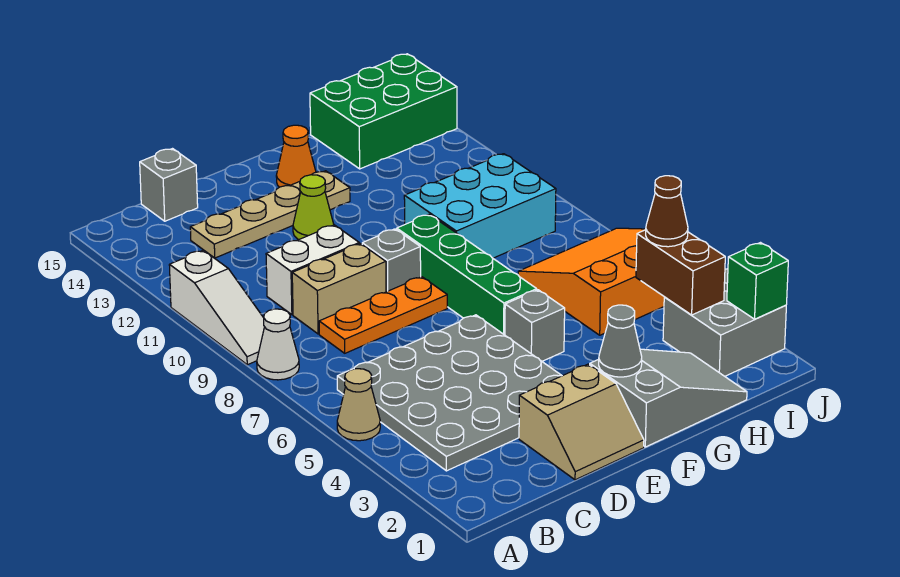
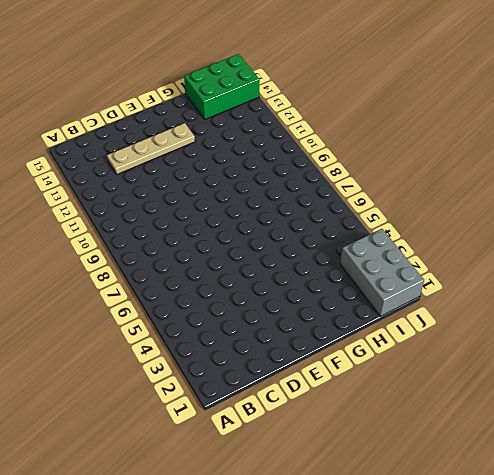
grey brick I1:J3 level 1 -> grey brick I2:J3 level 1
none -> tan cone A5 level 1
none -> white cone A8 level 1
none -> white slope A9:A11 level 1 top 11

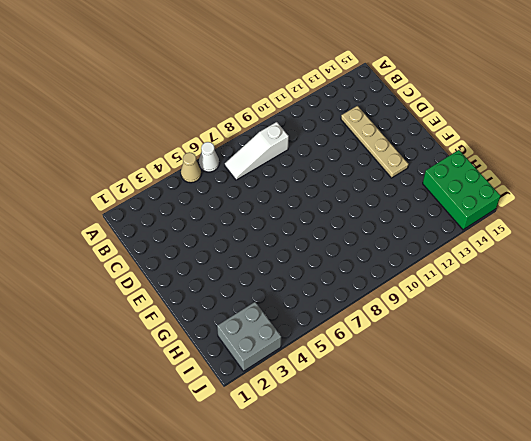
white cone A6 level 1 -> white cone A8 level 1
white slope B7:B9 level 1 top 9 -> white slope A9:A11 level 1 top 11
none -> grey plate B3:E6 level 1
none -> orange plate C8:E8 level 1
none -> tan brick C9:D9 level 1

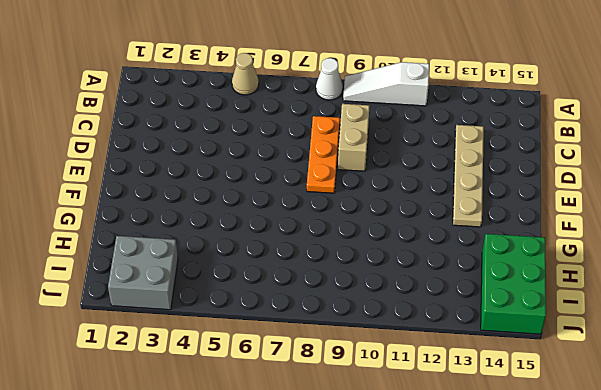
none -> grey plate B3:E6 level 1
none -> white brick C10:D10 level 1
none -> grey brick C15 level 1

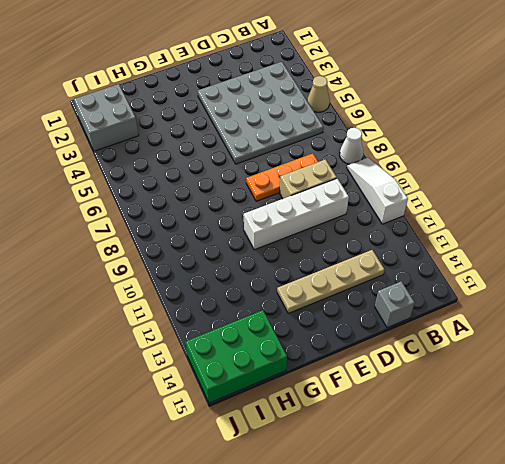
white brick C10:F10 level 1 -> white brick C10:D10 level 1
none -> tan slope D1:E2 level 1 top 2
none -> grey brick E9 level 1
none -> lime cone E12 level 1

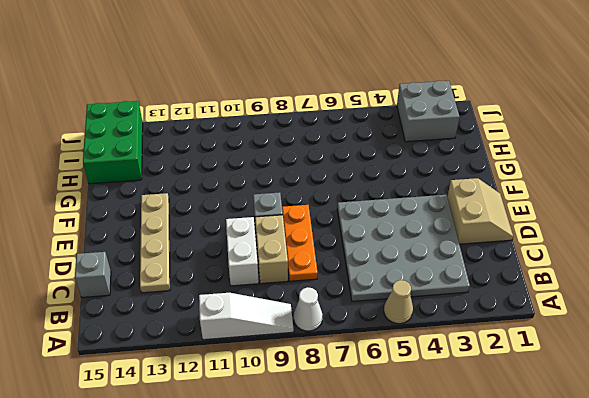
none -> lime cone E12 level 1
none -> grey slope F1:H2 level 1 top F
none -> grey brick F5 level 1

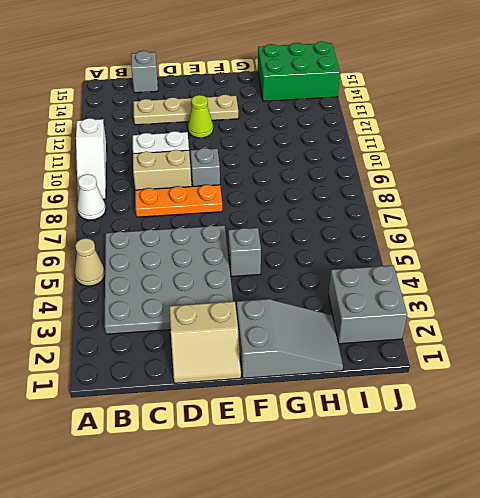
none -> green brick F6:F9 level 1
none -> orange cone F14 level 1
none -> cyan brick G9:I10 level 1

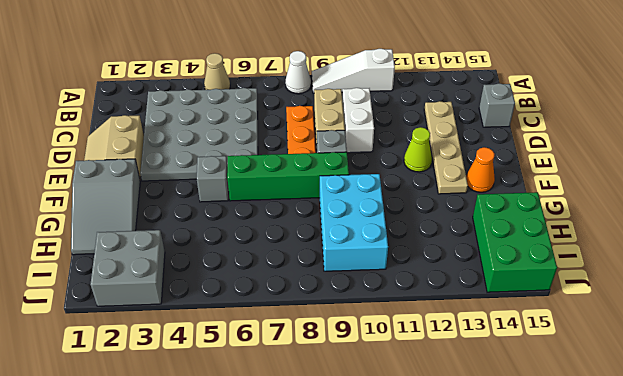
none -> orange slope H5:J7 level 1 top 5
none -> grey cone F2 level 2
none -> brown brick I3:I4 level 2

